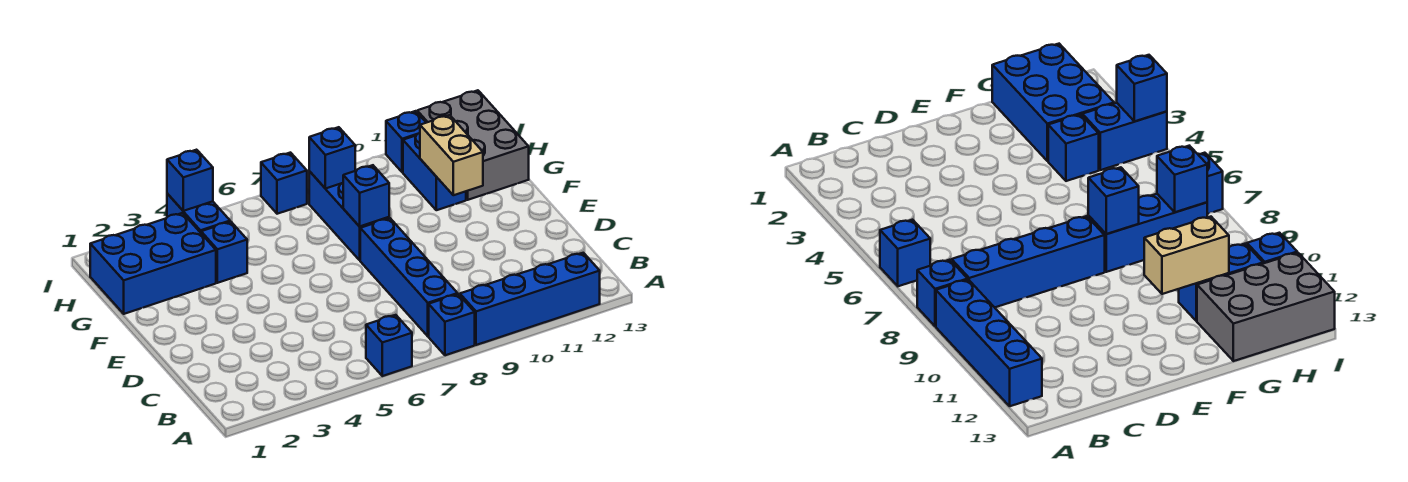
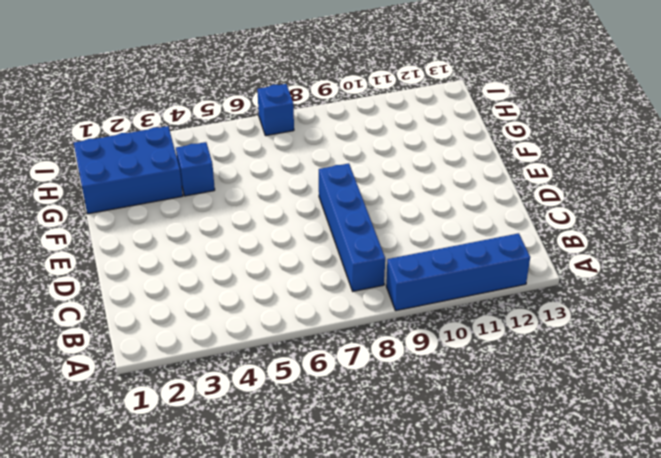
none -> blue brick A6 level 1
none -> blue brick A8 level 1
none -> blue brick F8:H8 level 1

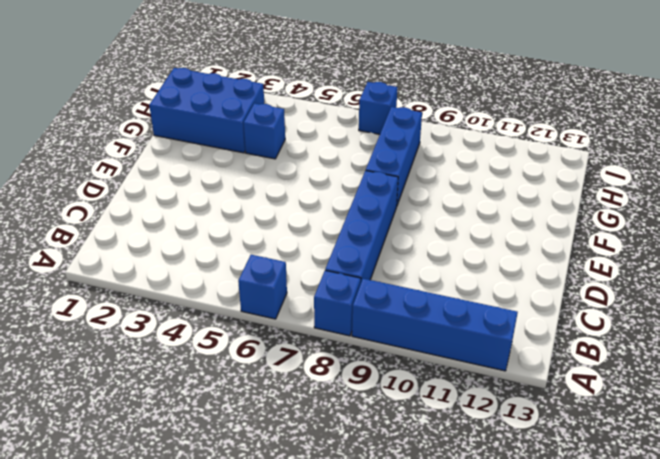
none -> blue brick G11:H11 level 1
none -> grey brick G12:I13 level 1
none -> blue brick H4:I4 level 1

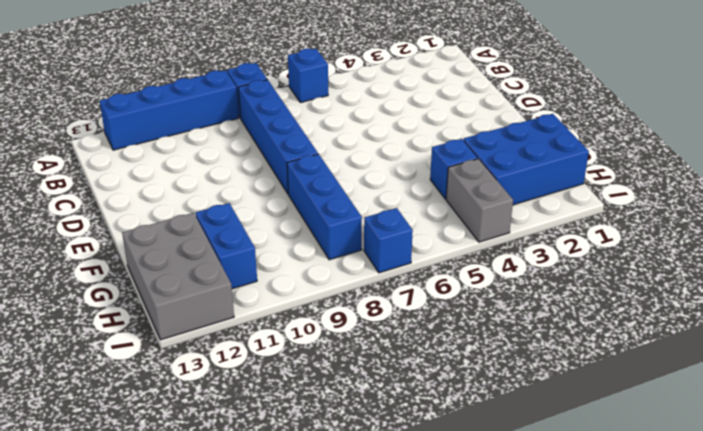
grey brick H4:I4 level 1 -> blue brick H4:I4 level 1
none -> blue brick I11 level 1
none -> blue brick F8 level 2
none -> tan brick F11:G11 level 2

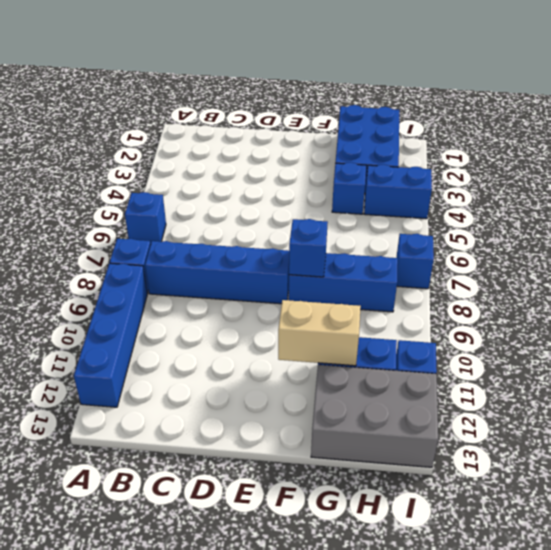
none -> blue brick H8 level 2
none -> blue brick I4 level 2

